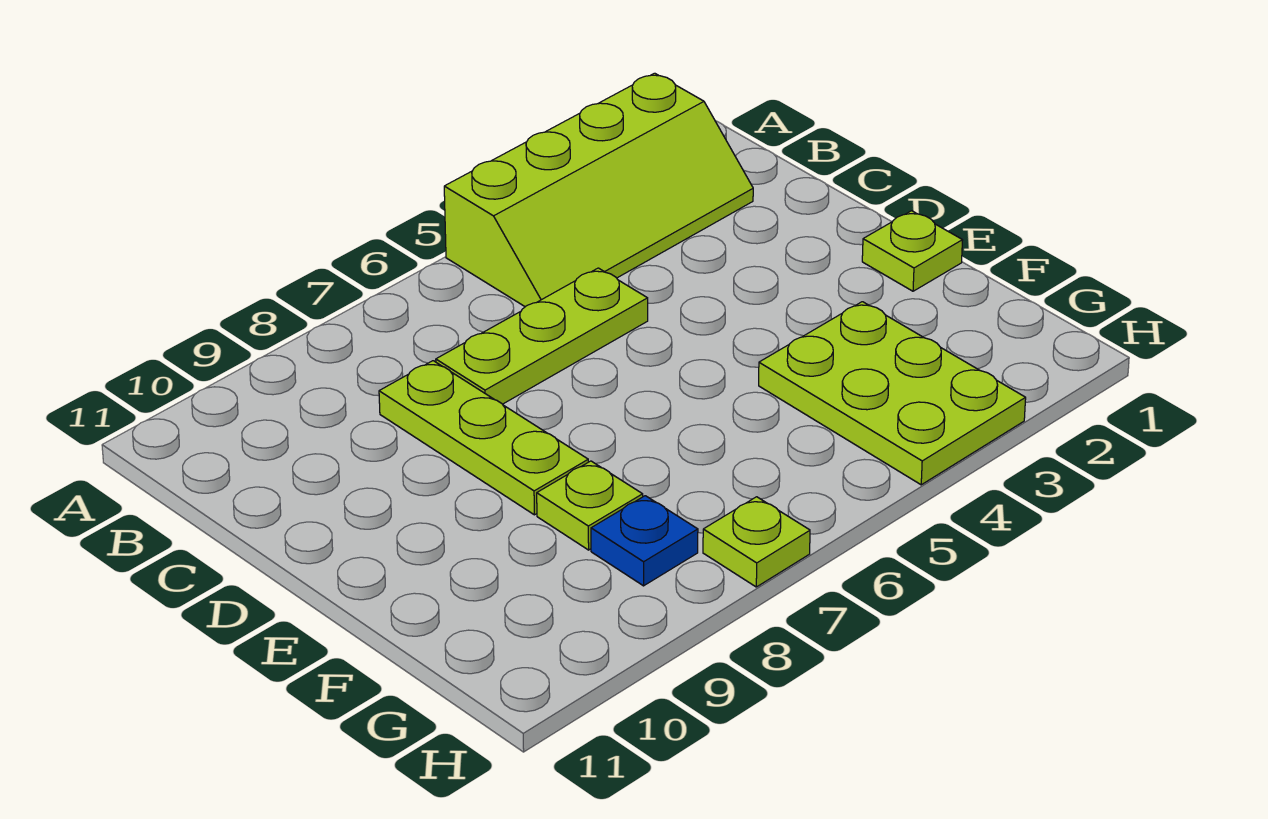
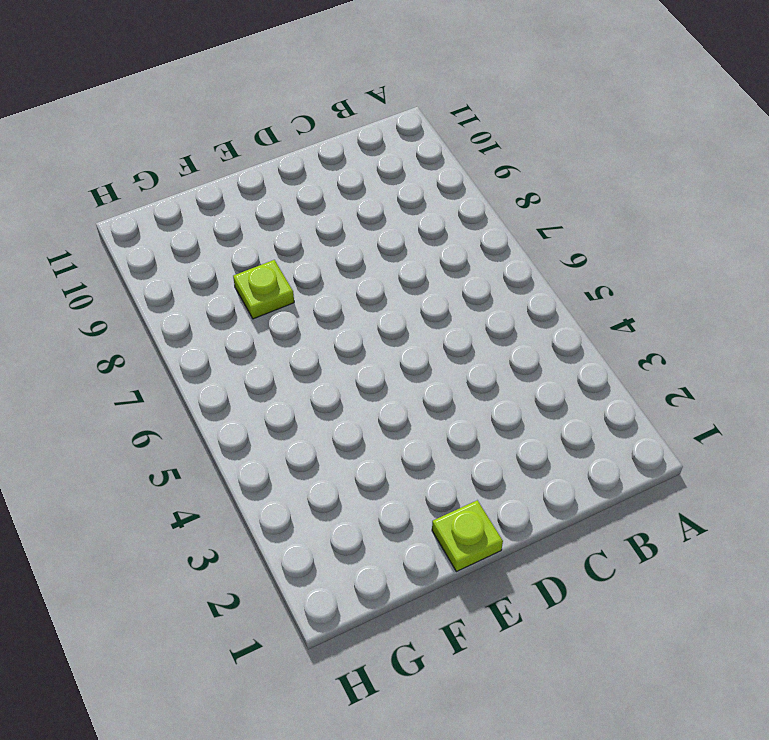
none -> lime slope A2:B5 level 1 top A
none -> lime plate C5:C7 level 1

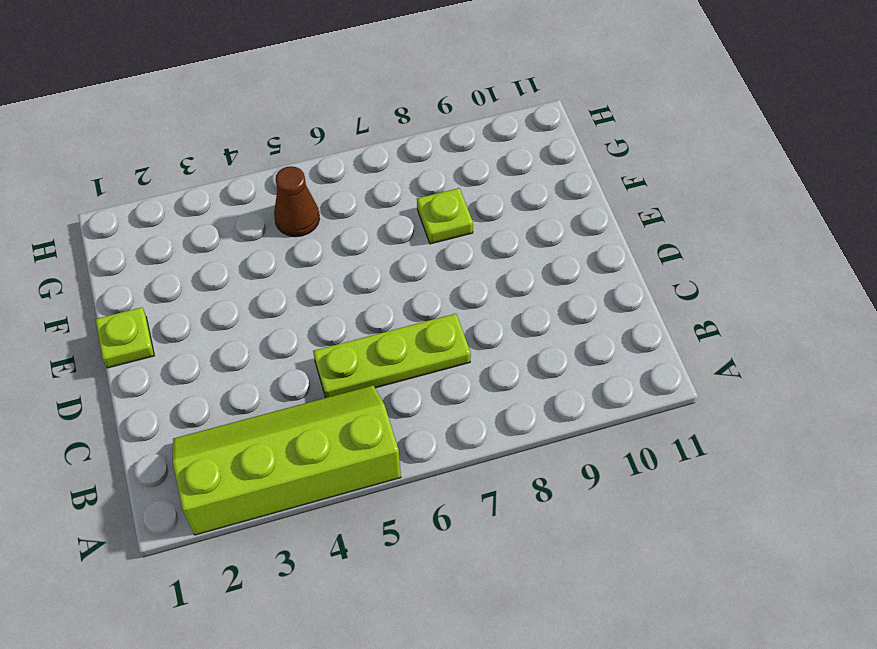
brown cone G5 level 1 -> none
none -> lime plate C8:E8 level 1
none -> lime plate F3:H4 level 1

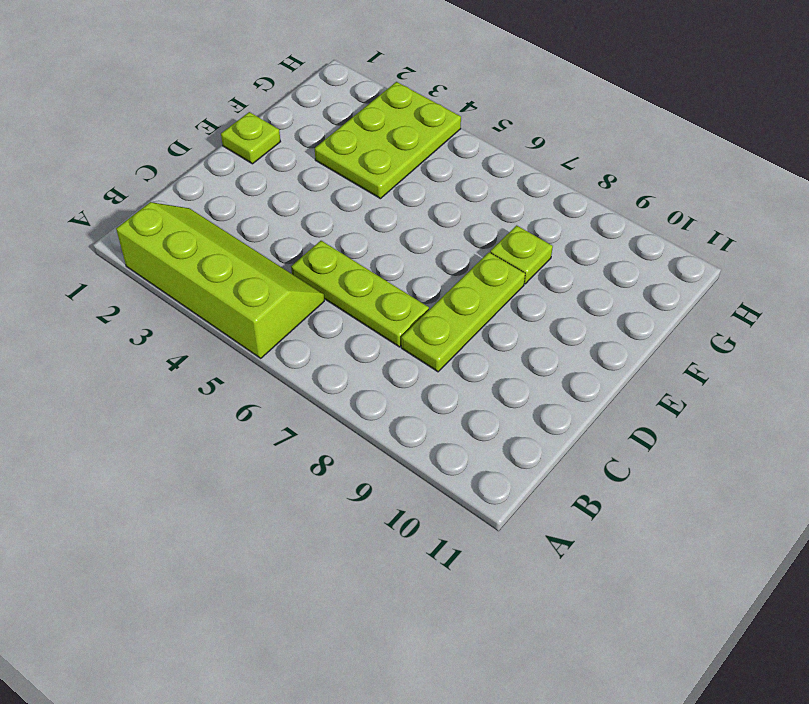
none -> blue plate G8 level 1
none -> lime plate H7 level 1

